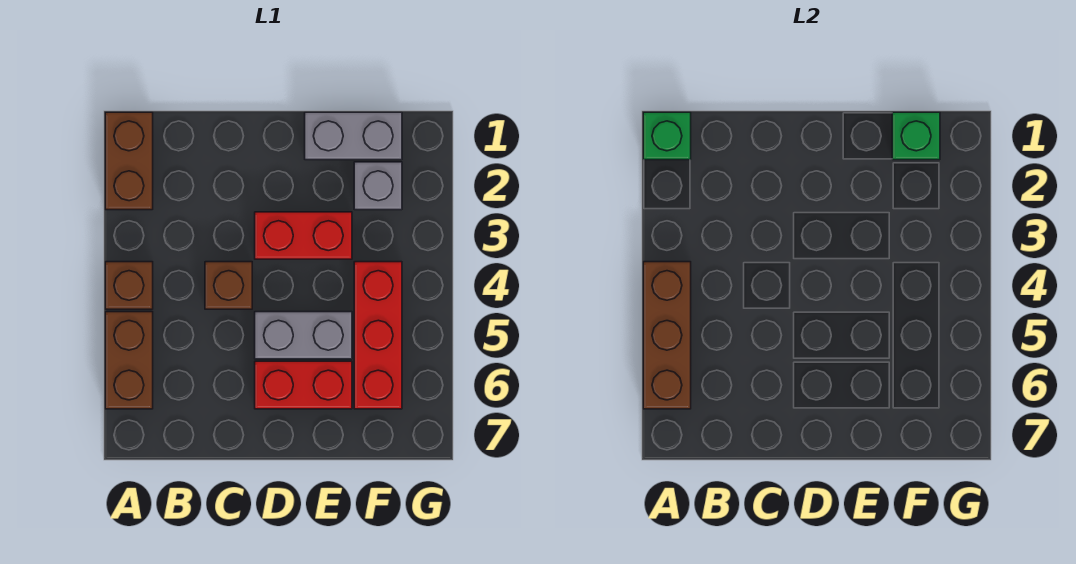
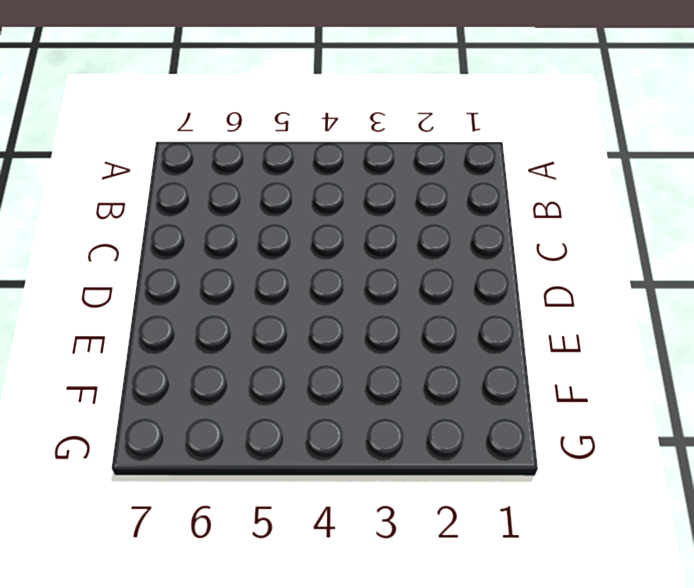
none -> brown brick A1:A2 level 1
none -> brown brick A4 level 1
none -> brown brick A5:A6 level 1

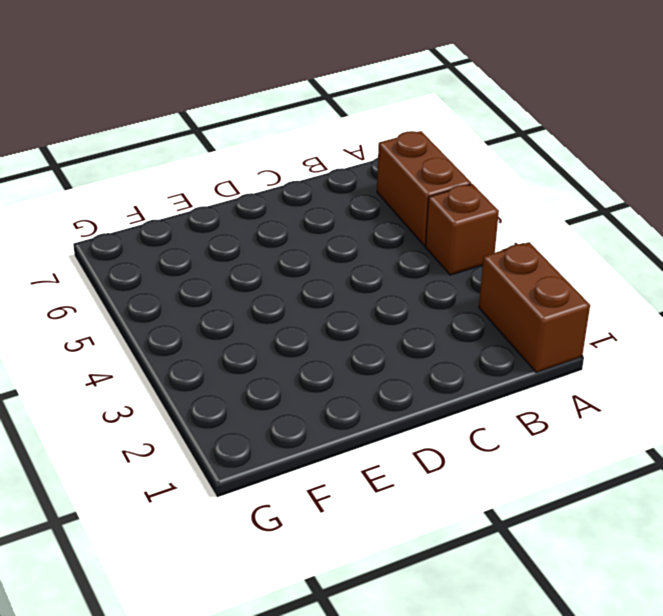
none -> brown brick C4 level 1
none -> red brick D3:E3 level 1
none -> grey brick D5:E5 level 1

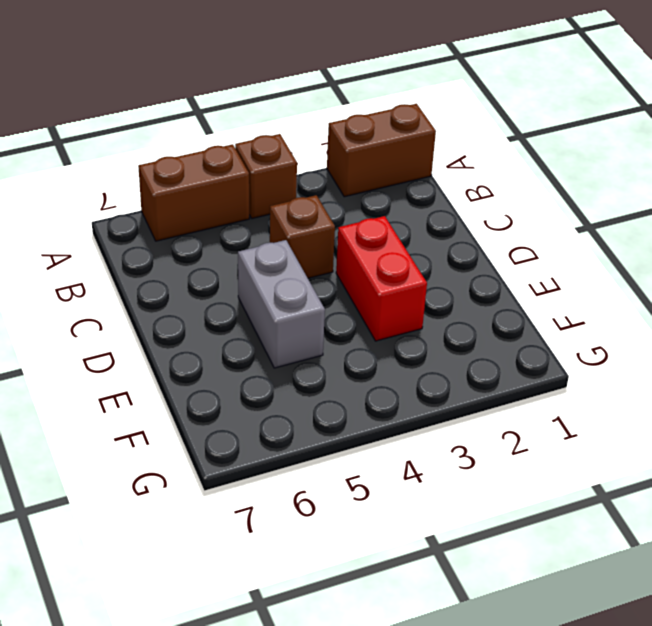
none -> red brick D6:E6 level 1
none -> grey brick E1:F1 level 1
none -> grey brick F2 level 1

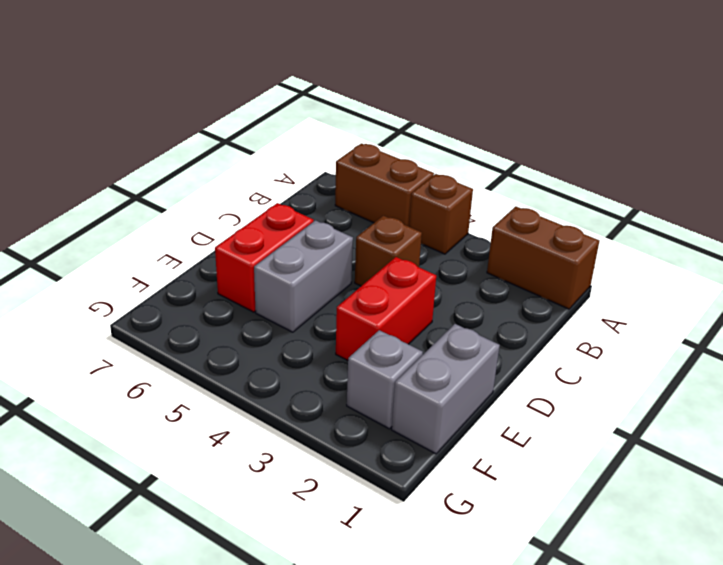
none -> red brick F4:F6 level 1
none -> green brick A1 level 2
none -> brown brick A4:A6 level 2

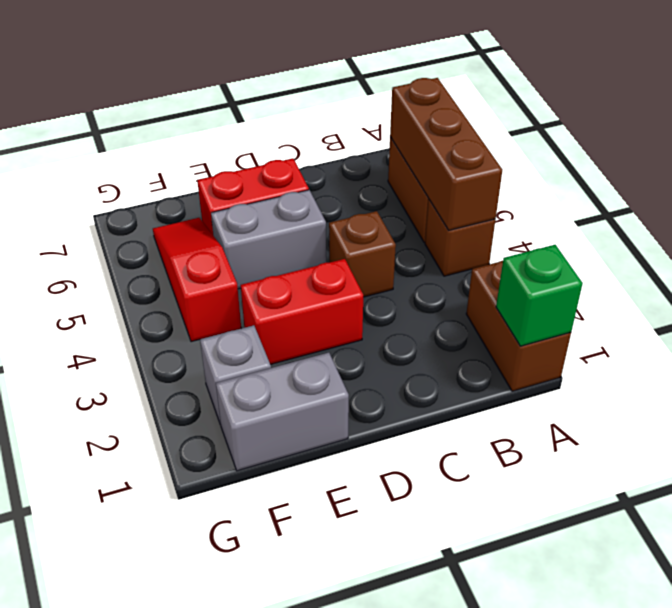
red slope F4:F6 level 1 top 4 -> red brick F4:F6 level 1
none -> green brick F1 level 2

